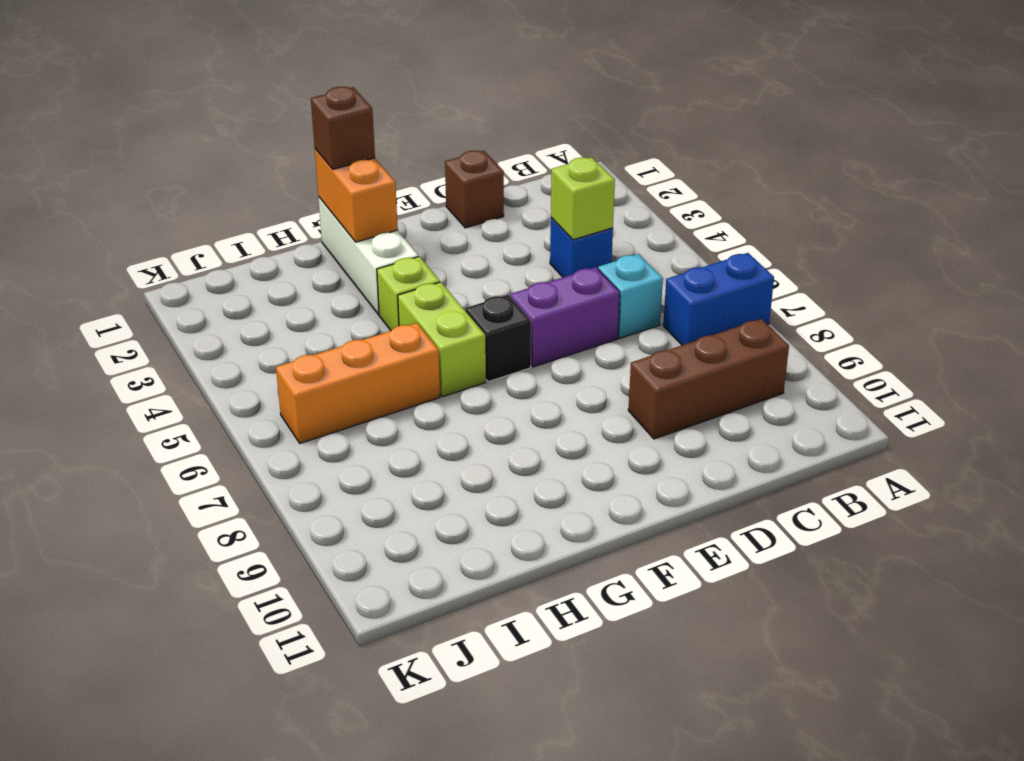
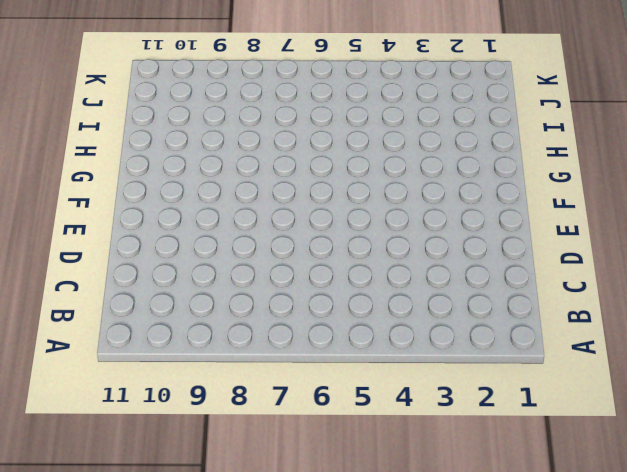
none -> blue brick A7:B7 level 1
none -> brown brick B9:D9 level 1
none -> blue brick C4 level 1

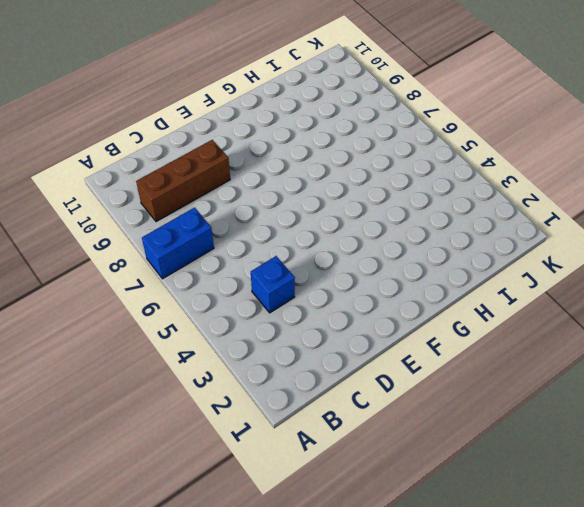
none -> cyan brick C6 level 1
none -> brown brick D1 level 1
none -> purple brick D6:E6 level 1

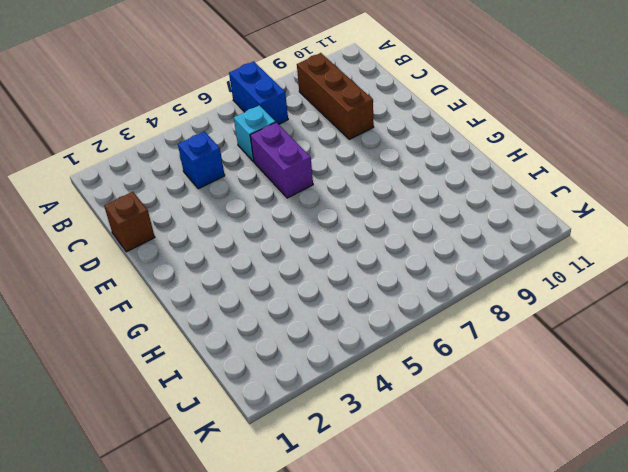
none -> black brick F6 level 1
none -> white brick G1:G3 level 1
none -> lime brick G4 level 1

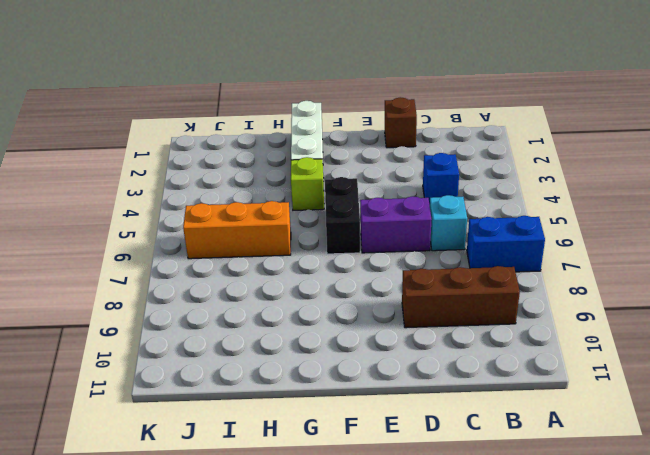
black brick F5:F6 level 1 -> black brick F6 level 1
none -> lime brick G5:G6 level 1
none -> lime brick C4 level 2
none -> orange brick G1:G2 level 2

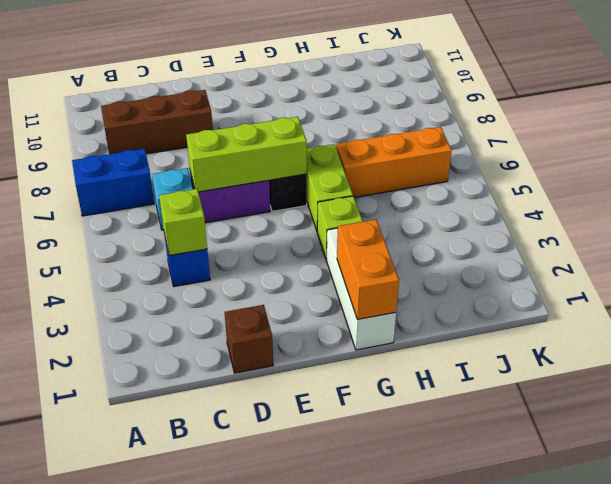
lime brick D6:F6 level 2 -> none
none -> brown brick G1 level 3

